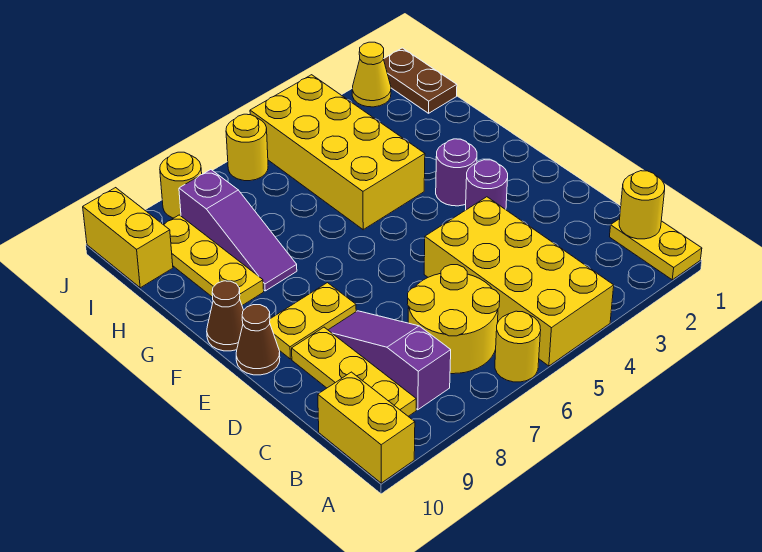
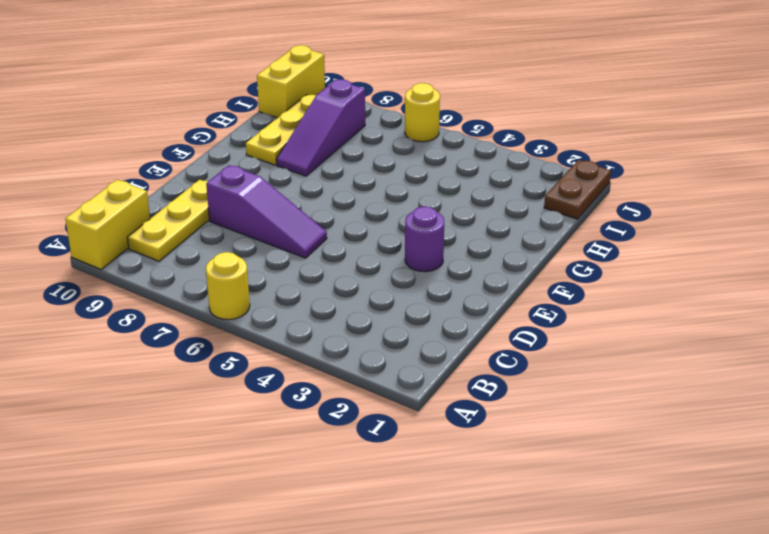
purple slope D6:D8 level 1 top 8 -> purple slope B8:D8 level 1 top B
none -> yellow plate A1:B1 level 1
none -> yellow brick A4:D5 level 1
none -> yellow round brick B6:C7 level 1

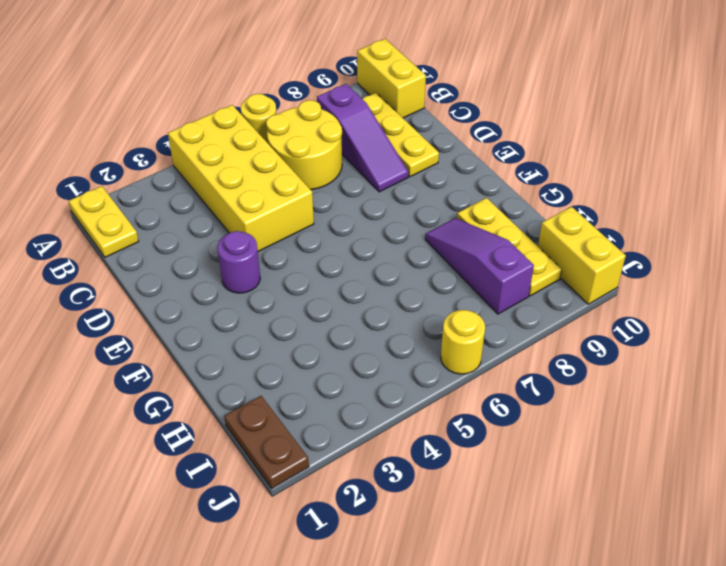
none -> yellow plate E8:E9 level 1
none -> brown cone E10 level 1
none -> purple round brick F3 level 1

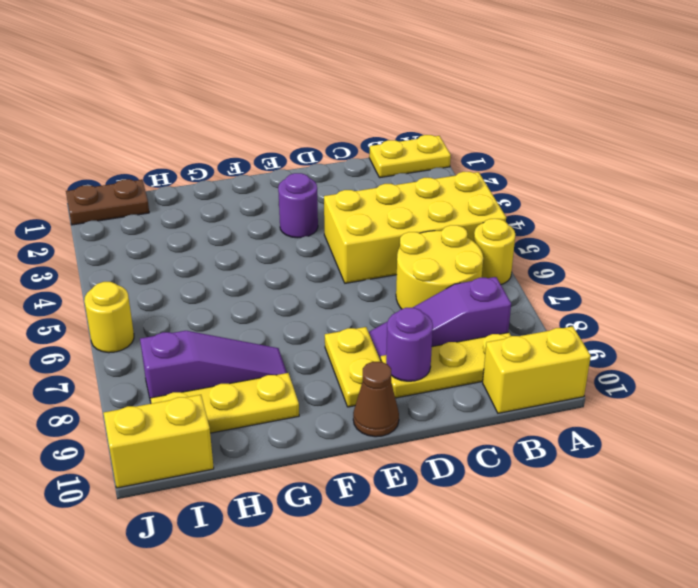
purple round brick D9 level 2 -> purple round brick F3 level 1
none -> brown cone F10 level 1
none -> yellow brick G4:J5 level 1
none -> yellow cone J2 level 1

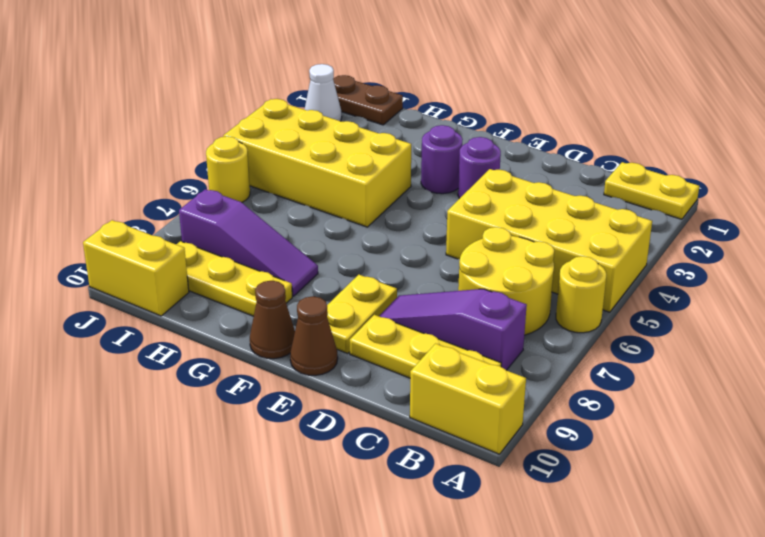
white cone J2 level 1 -> yellow cone J2 level 1
none -> yellow round brick J8 level 1
none -> yellow round brick B1 level 2

